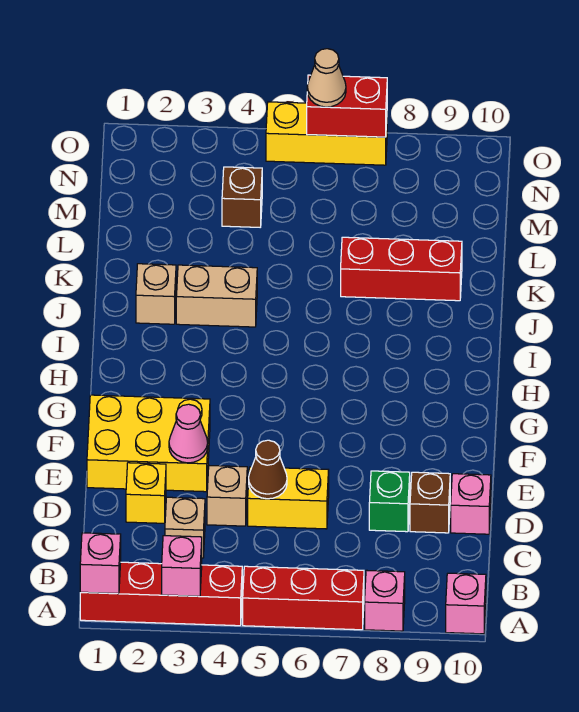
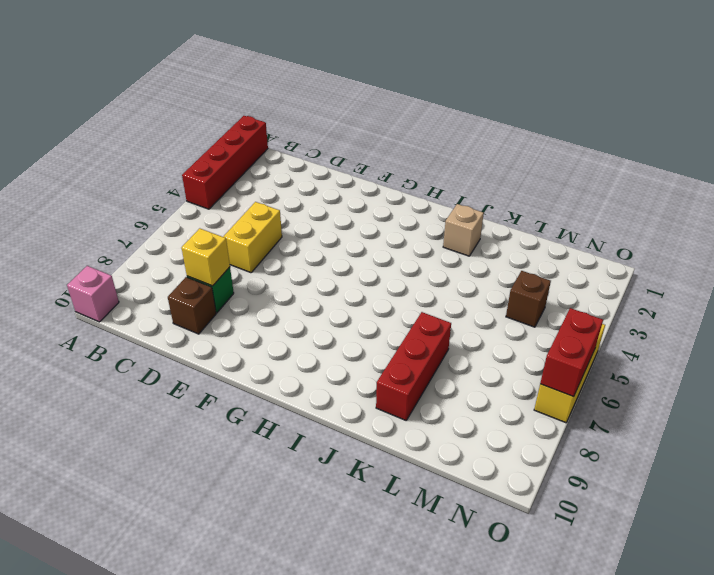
yellow brick D8 level 2 -> yellow brick D2 level 1
none -> red brick A5:A7 level 1
none -> pink brick A8 level 1
none -> tan brick C3 level 1

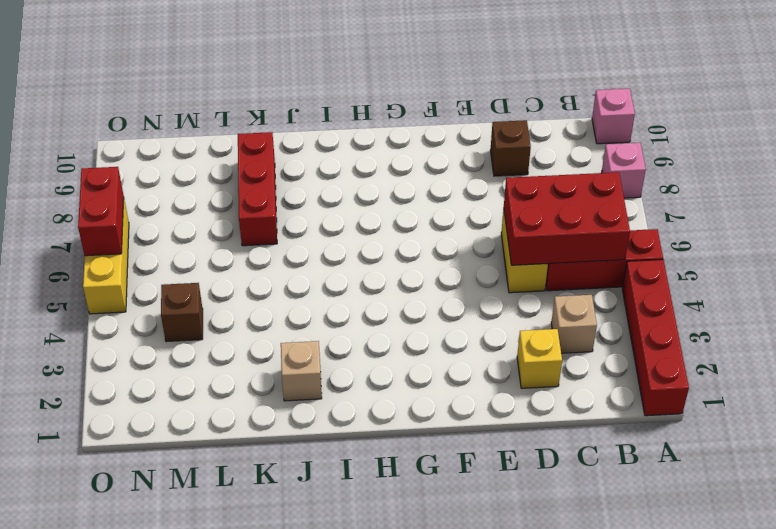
red brick A5:C5 level 1 -> red brick A5:A7 level 1
red brick B5:D6 level 2 -> brown cone D5 level 2
none -> tan brick D4 level 1
none -> green brick D8 level 1
none -> pink brick D10 level 1

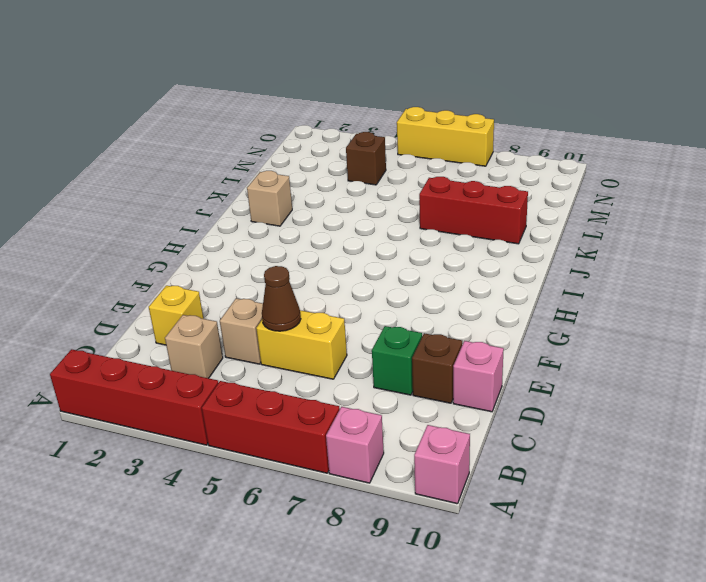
none -> yellow brick E1:F3 level 1
none -> tan brick J3:J4 level 1
none -> pink brick A1 level 2

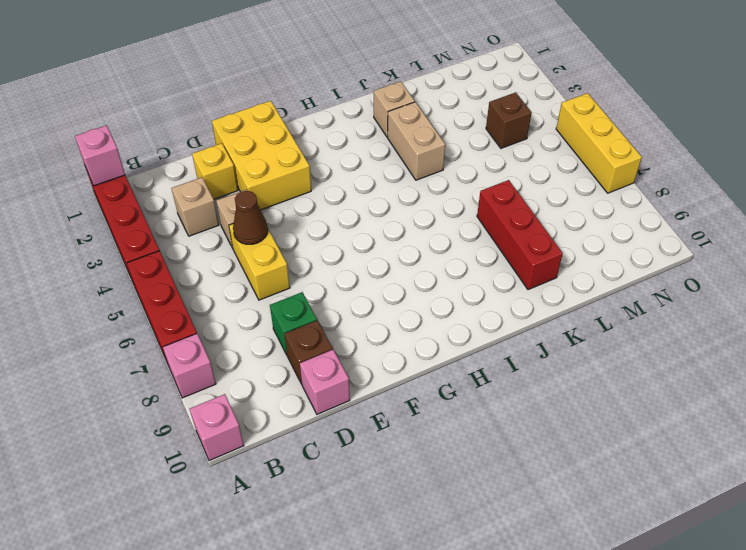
none -> pink brick A3 level 2
none -> pink cone E3 level 2
none -> red brick O6:O7 level 2

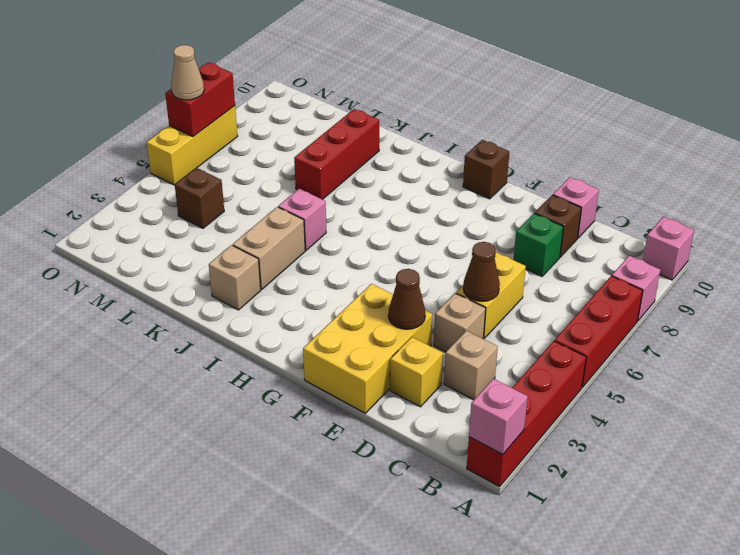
brown cone E3 level 2 -> pink cone E3 level 2
brown brick G10 level 1 -> none
pink brick J5 level 1 -> pink brick A3 level 2

